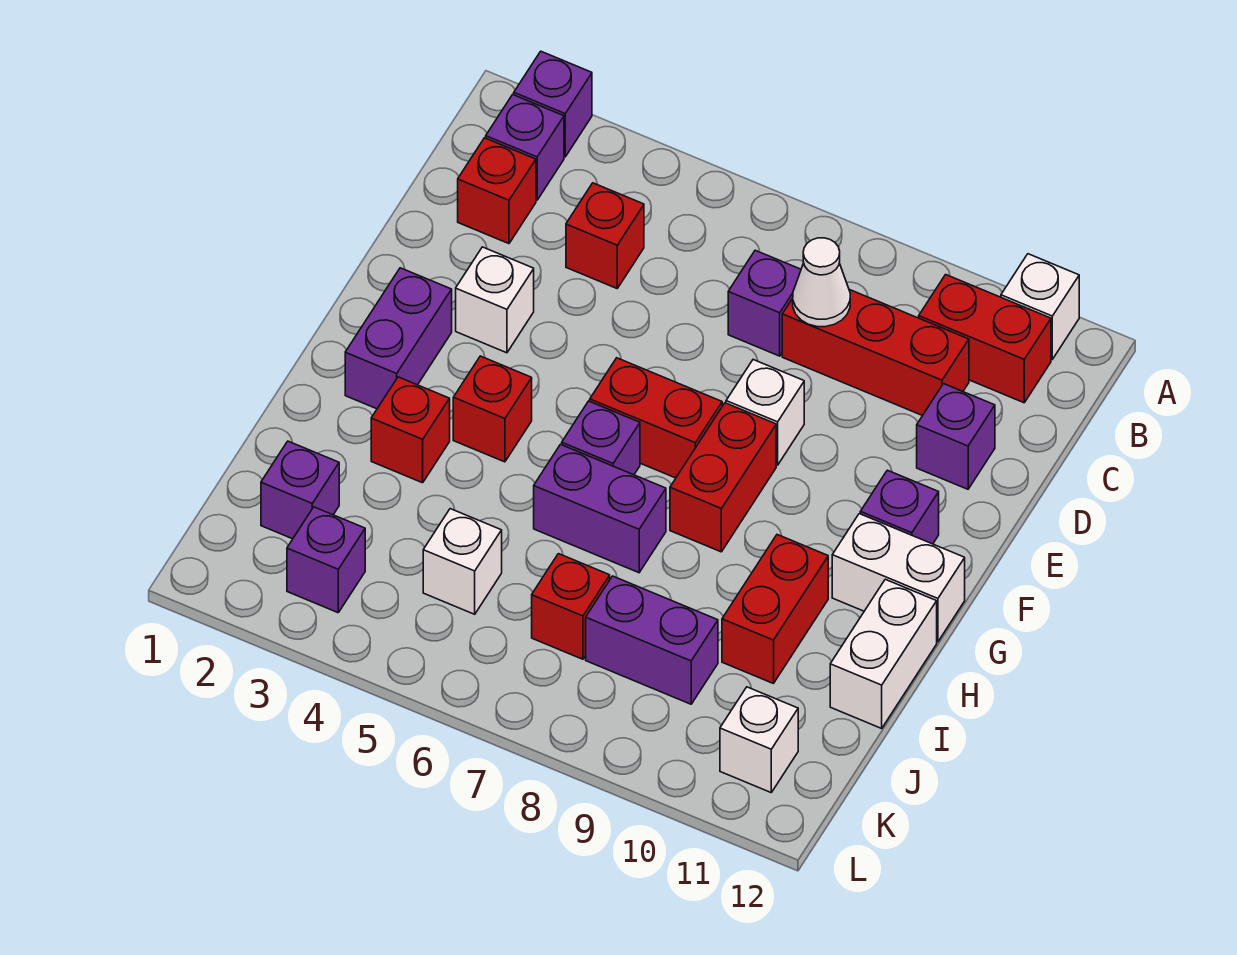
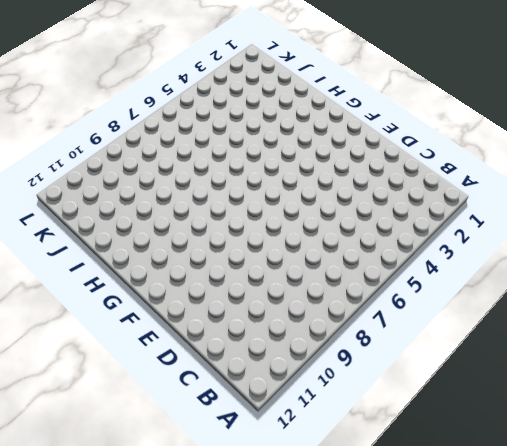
none -> purple brick A2 level 1
none -> white brick A11 level 1
none -> purple brick B2 level 1

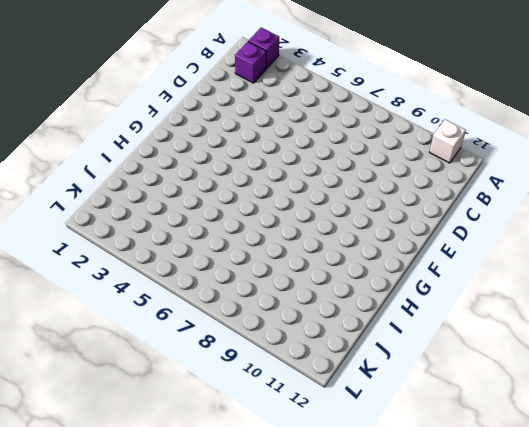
none -> red brick B10:B11 level 1
none -> red brick C2 level 1
none -> red brick C4 level 1

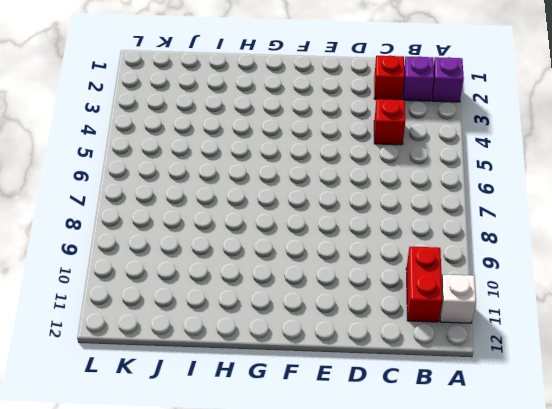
none -> purple brick C7 level 1
none -> red brick C8:C10 level 1
none -> purple brick D11 level 1

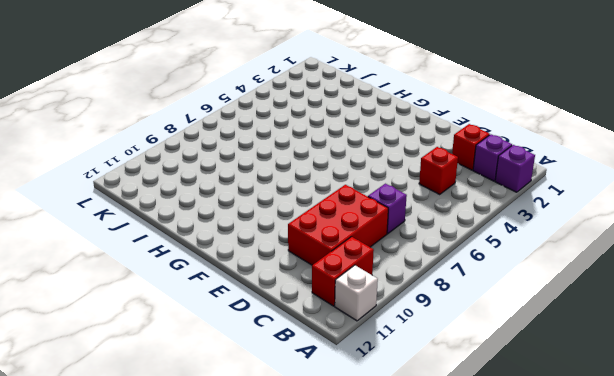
red brick C8:D10 level 1 -> red brick C8:C10 level 1
none -> purple brick D11 level 1
none -> white brick E3 level 1
none -> white brick E8 level 1

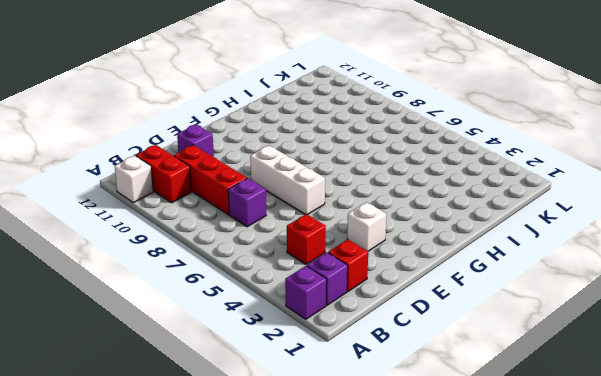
white brick E6:E8 level 1 -> white brick E8 level 1
none -> purple brick F2:G2 level 1
none -> red brick F6:F7 level 1
none -> red brick F8:G8 level 1

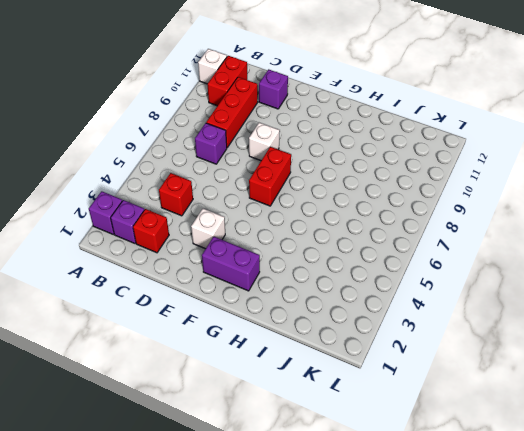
none -> red brick F8:G8 level 1
none -> purple brick F11 level 1
none -> red brick G4 level 1

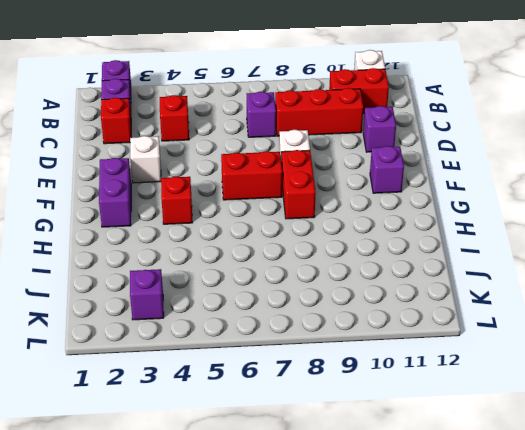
none -> purple brick G6 level 1
none -> white brick G11:G12 level 1
none -> red brick H3 level 1

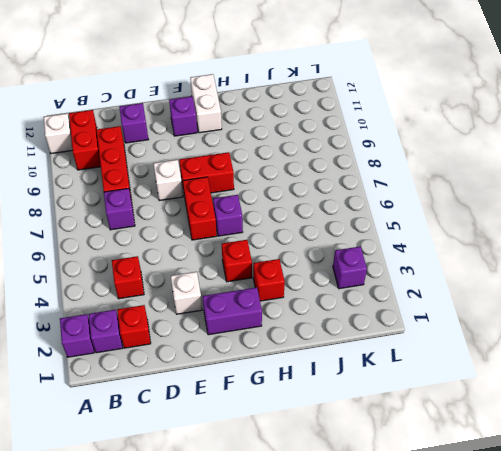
none -> purple brick H6:H7 level 1
none -> red brick H10:I10 level 1
none -> white brick H12:I12 level 1

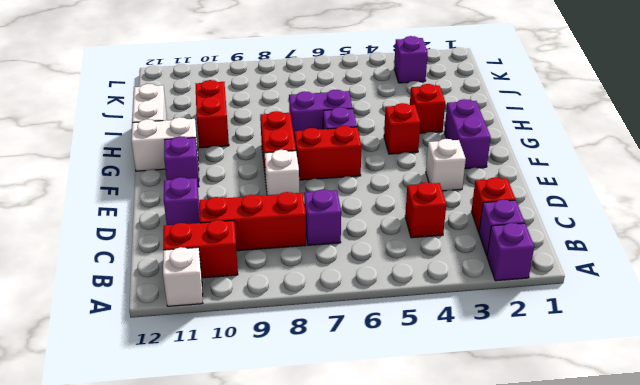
none -> purple brick J2 level 1
none -> white brick J5 level 1
none -> red brick J7 level 1

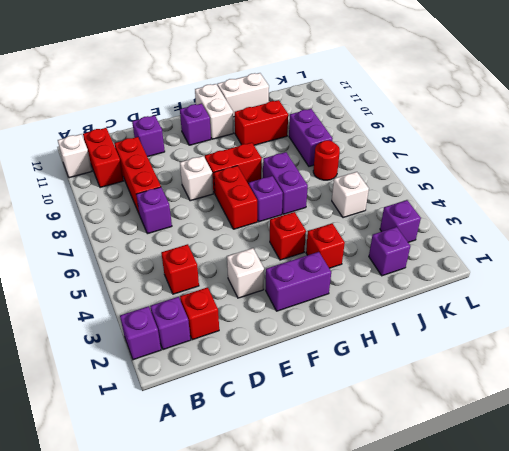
red round brick J7 level 1 -> red brick J7 level 1
none -> white brick K11 level 1
none -> white cone C8 level 2

